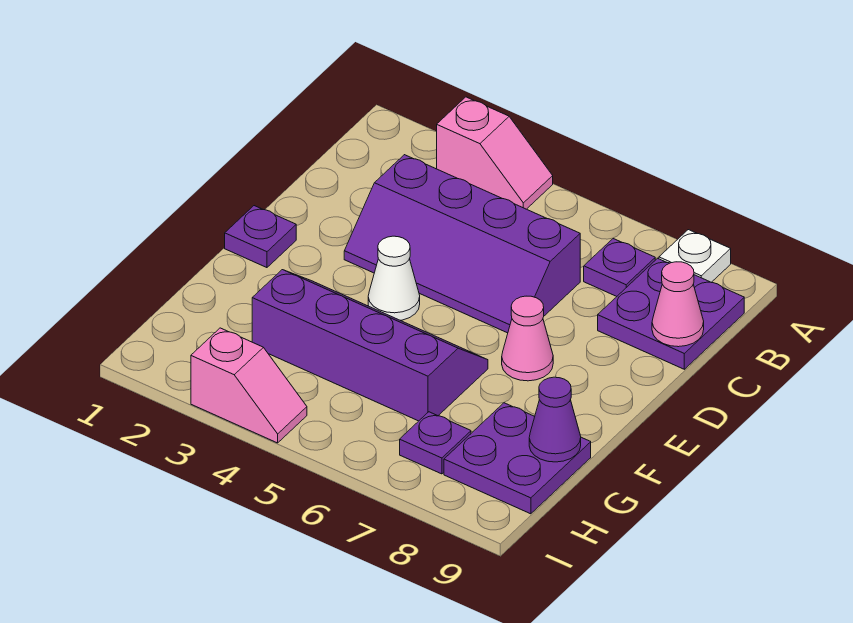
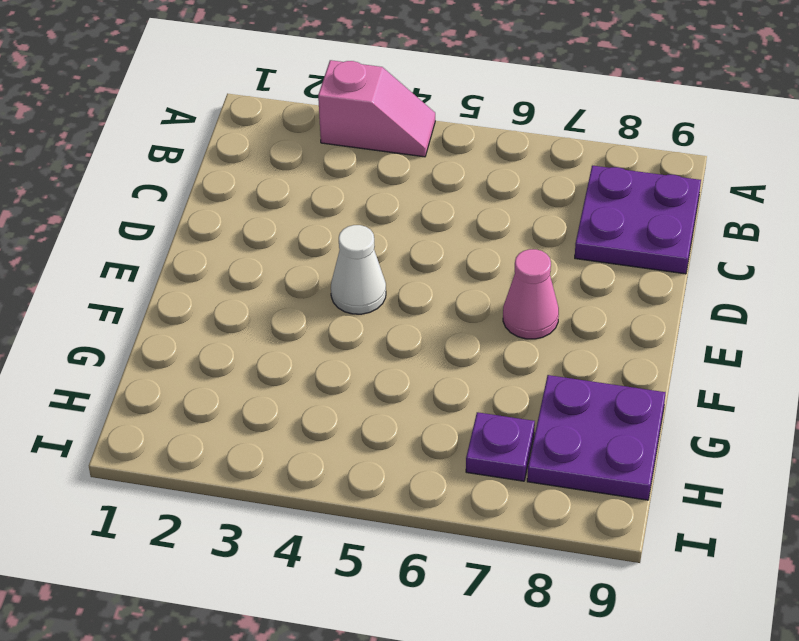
none -> white plate A8 level 1
none -> purple plate B7 level 1
none -> purple slope C3:D6 level 1 top C

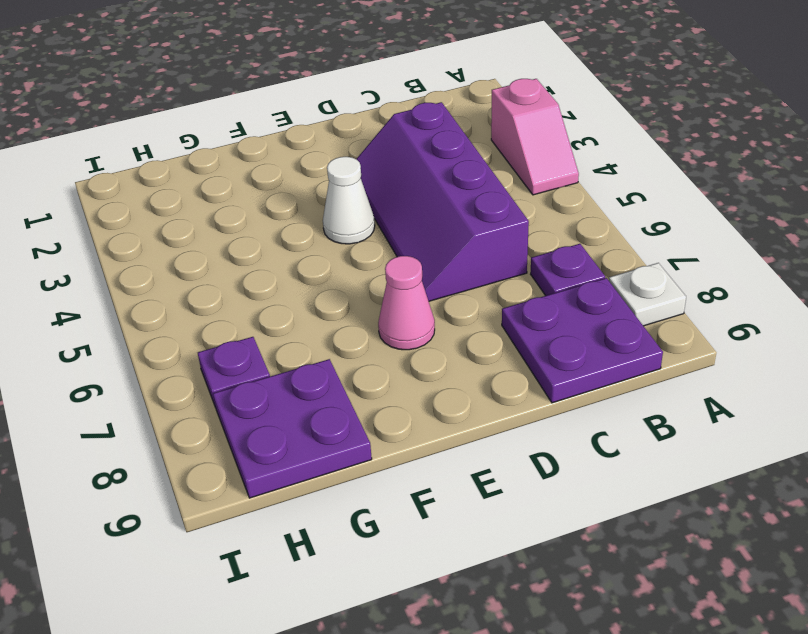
none -> purple plate E1 level 1
none -> purple slope F3:G6 level 1 top G
none -> pink slope I3:I4 level 1 top 3

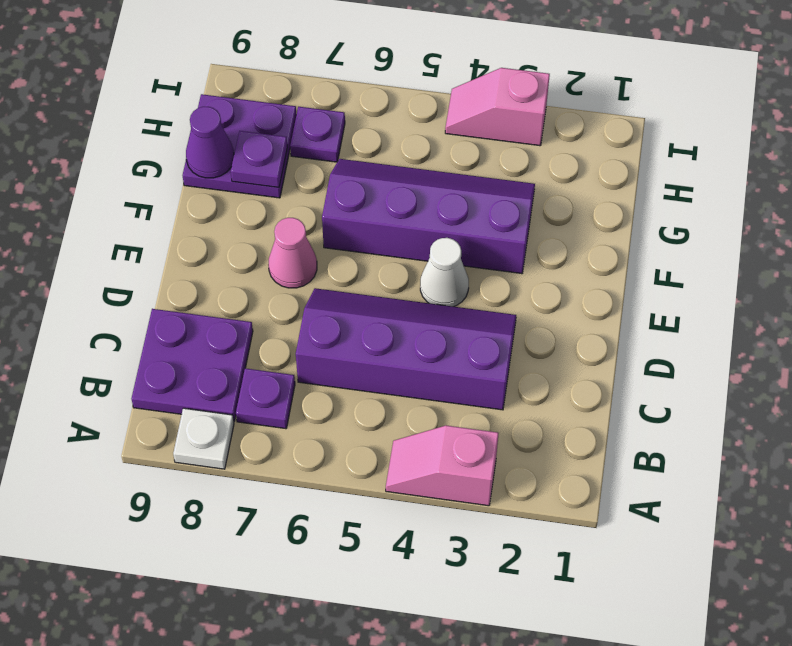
purple slope F3:G6 level 1 top F -> purple slope F3:G6 level 1 top G
purple plate G8 level 2 -> purple plate E1 level 1
none -> pink cone C9 level 2

